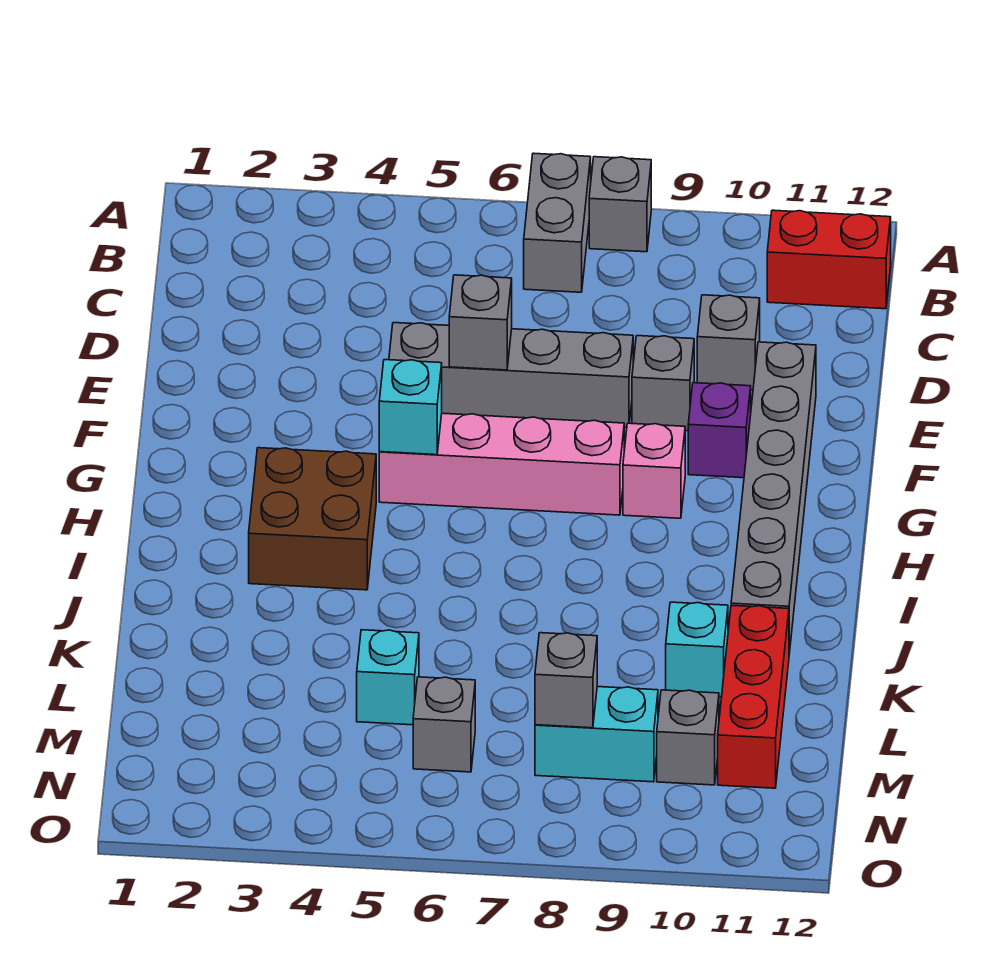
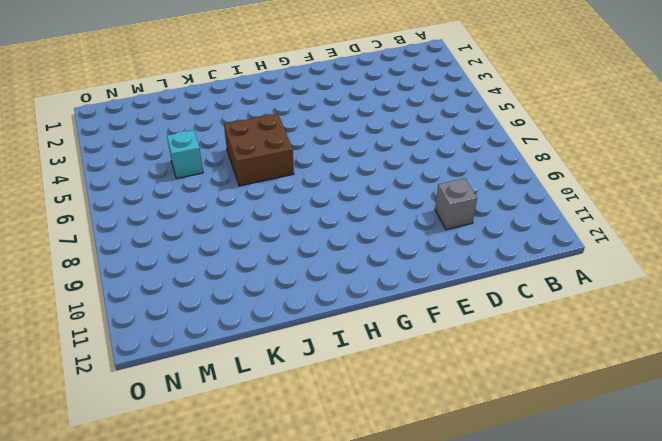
brown brick I5:J6 level 1 -> brown brick H3:I4 level 1
none -> grey brick A7:B7 level 1
none -> grey brick A8 level 1
none -> red brick B11:B12 level 1

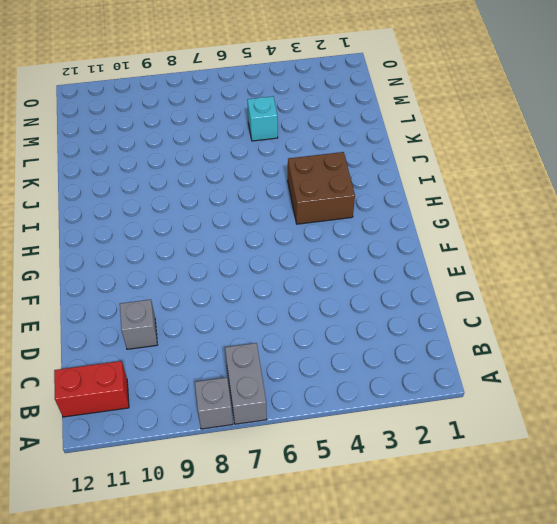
none -> grey brick E5:E8 level 1
none -> grey brick E9 level 1
none -> grey brick E11:J11 level 1

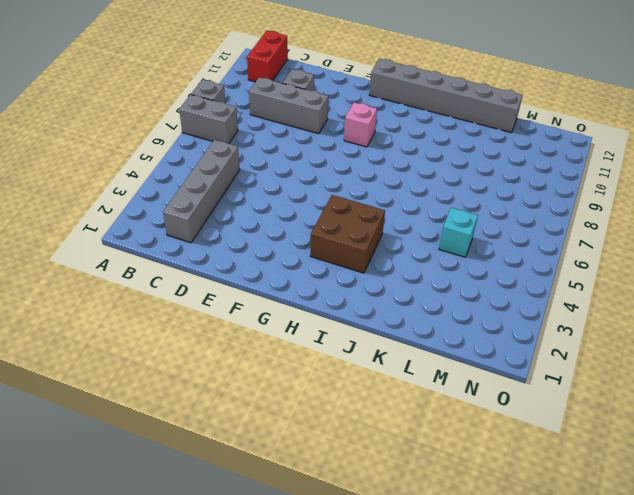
grey brick C2:C5 level 1 -> grey brick E5:E8 level 1
grey brick C9:E9 level 1 -> grey brick E9 level 1
grey brick G12:L12 level 1 -> grey brick E11:J11 level 1
none -> purple brick F10 level 1
none -> pink brick G5:G8 level 1
none -> cyan brick K10 level 1

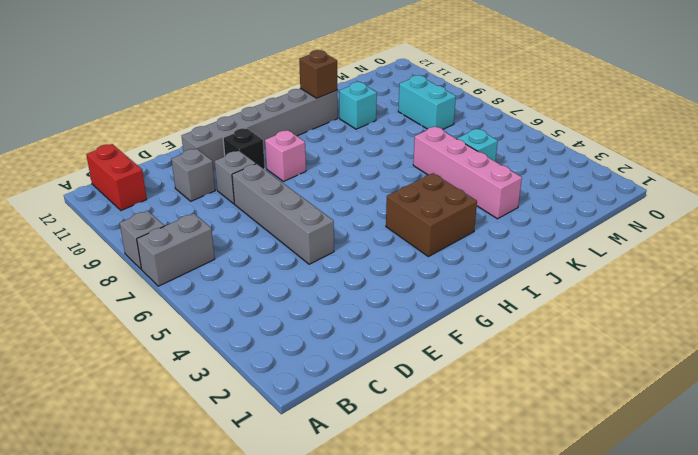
black brick F10 level 1 -> purple brick F10 level 1
brown brick J11 level 2 -> none
pink brick K3:K6 level 1 -> pink brick G5:G8 level 1
none -> red brick K11:M11 level 1
none -> grey brick M6 level 1
none -> grey brick M10 level 1

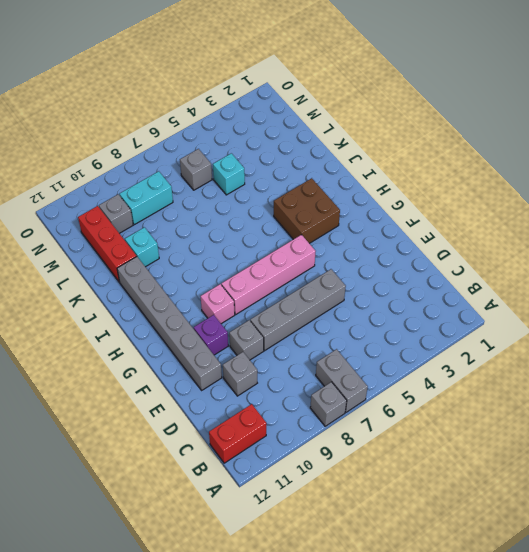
none -> grey brick E6 level 2
none -> cyan brick G5 level 2
none -> grey brick M8 level 2

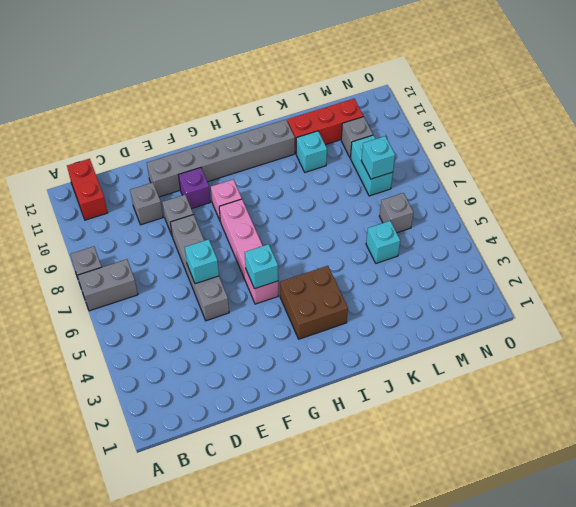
cyan brick E6 level 2 -> grey brick E6 level 2
cyan brick M8 level 2 -> grey brick M8 level 2

